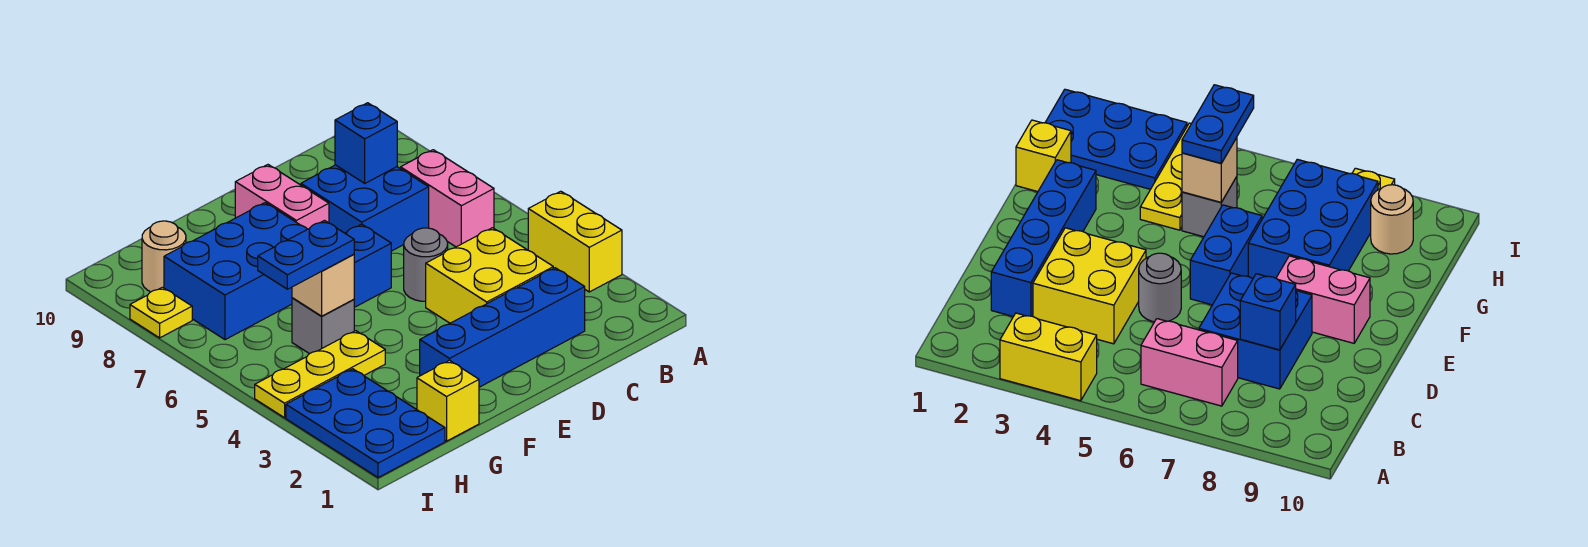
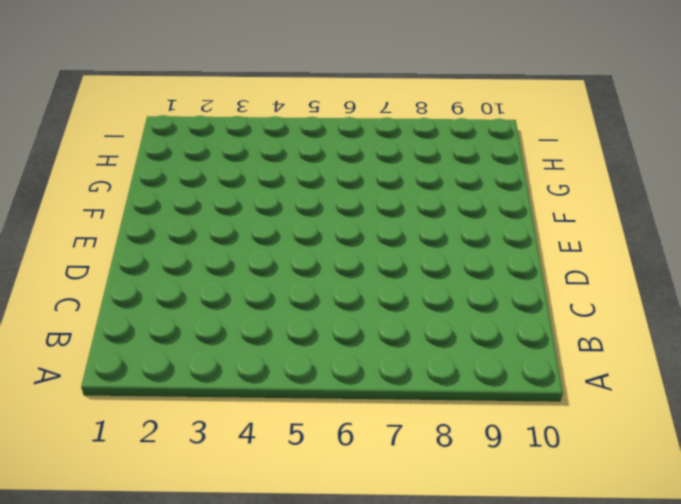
none -> yellow brick A3:A4 level 1
none -> pink brick B6:B7 level 1
none -> blue brick C2:F2 level 1

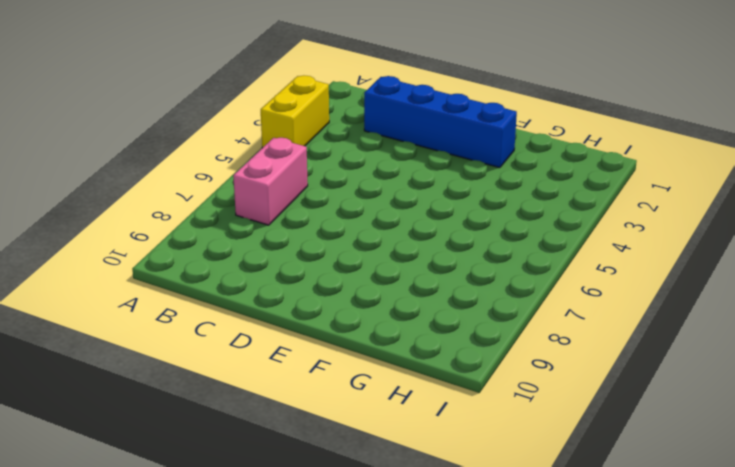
none -> yellow brick C3:D4 level 1
none -> blue brick C7:D8 level 1
none -> grey round brick D5 level 1

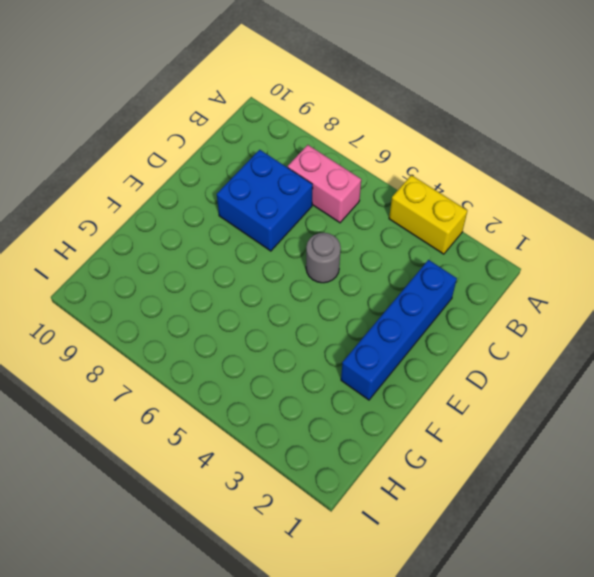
none -> yellow brick C3:D4 level 1
none -> blue brick E6:F6 level 1
none -> pink brick E8:E9 level 1

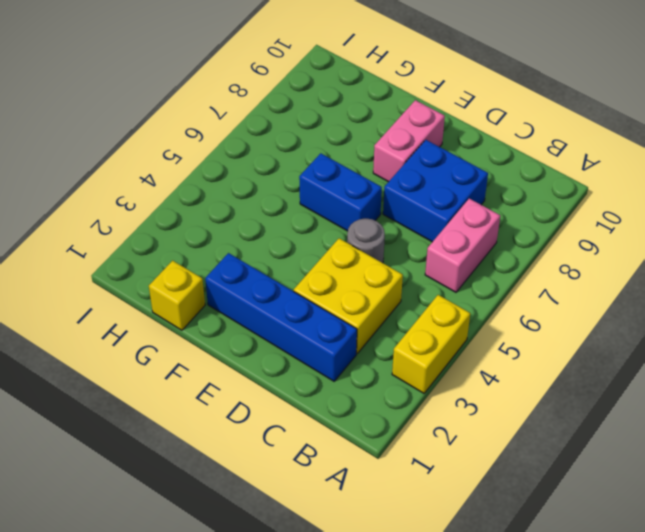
none -> blue brick F7:H8 level 1
none -> yellow plate G4:I4 level 1
none -> grey brick G5 level 1

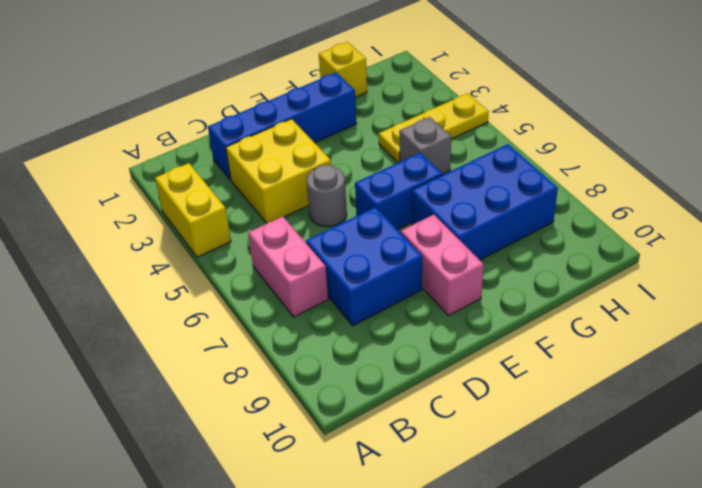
none -> blue plate H1:I3 level 1
none -> tan round brick H9 level 1
none -> yellow plate I8 level 1

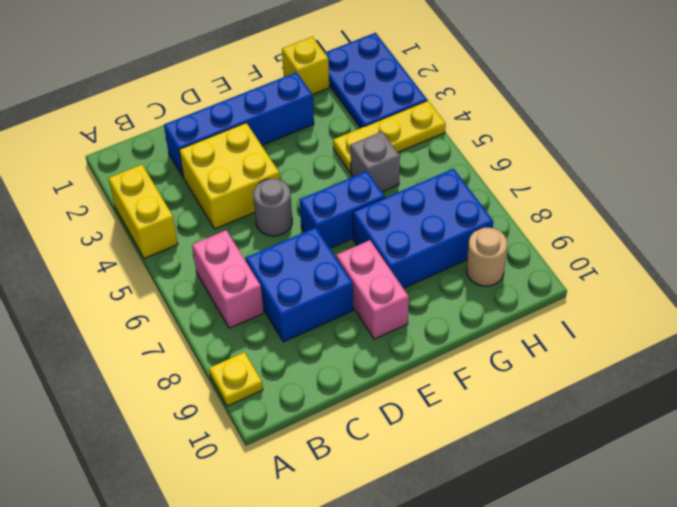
yellow plate A9 level 1 -> yellow plate I8 level 1
none -> blue brick C8 level 2
none -> tan brick G5 level 2
none -> blue plate G5:H5 level 3

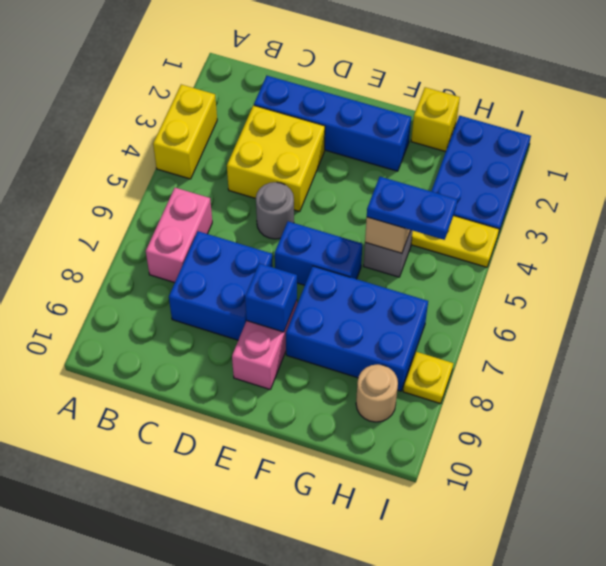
blue brick E8 level 2 -> blue brick C8 level 2

